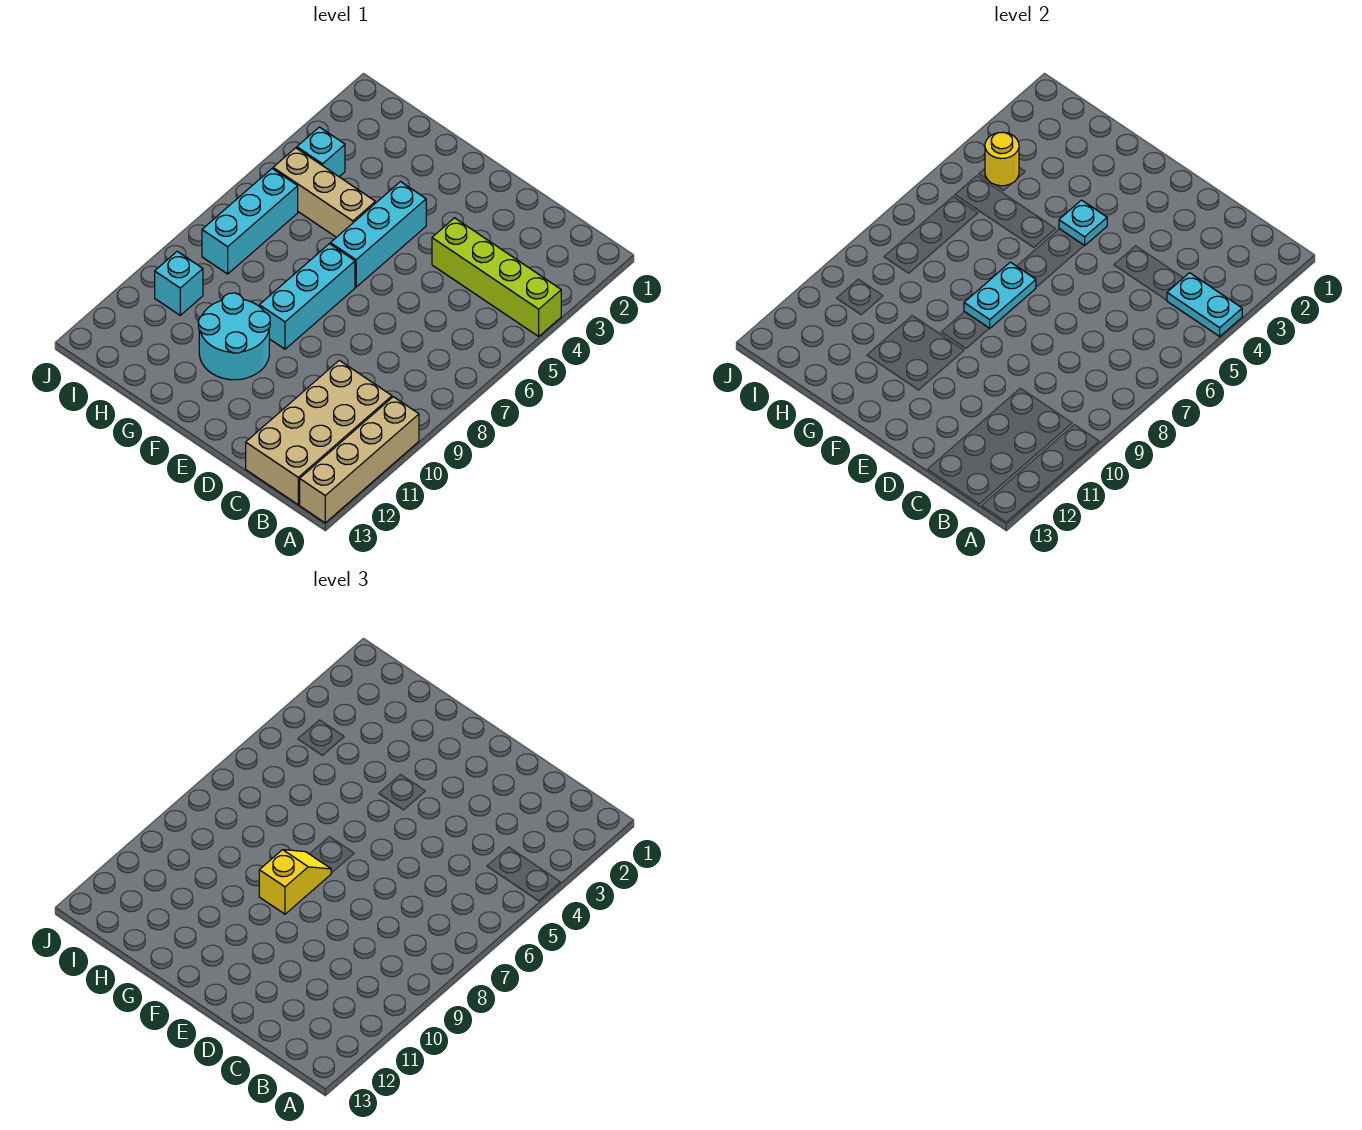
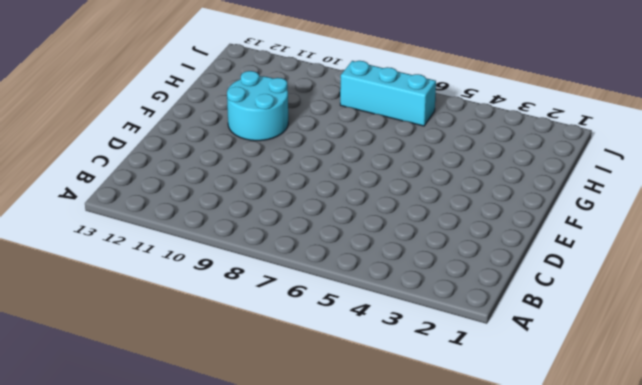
none -> lime brick A4:D4 level 1
none -> tan brick A10:A13 level 1
none -> tan brick B10:C13 level 1

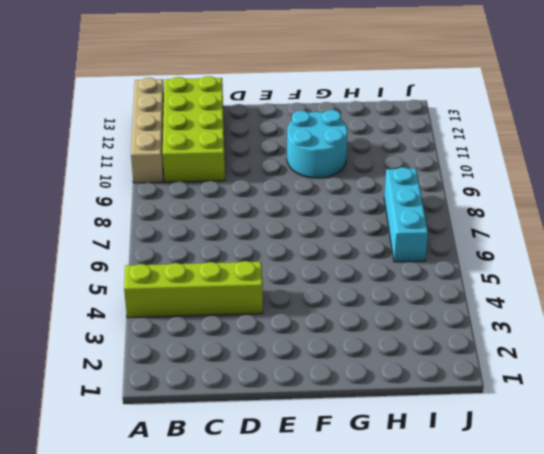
lime brick B10:C13 level 1 -> tan brick B10:C13 level 1
none -> cyan brick F4:F6 level 1
none -> cyan brick F7:F9 level 1
none -> tan brick G5:I5 level 1

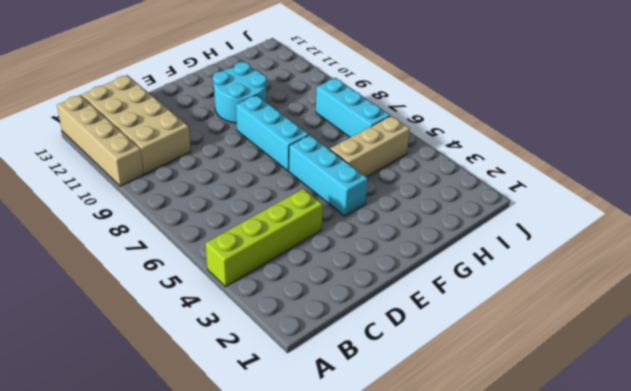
none -> cyan brick I4 level 1
none -> cyan brick I10 level 1
none -> cyan plate A4:B4 level 2

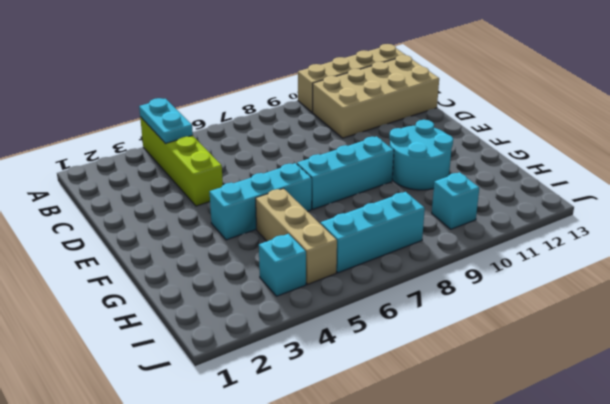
none -> cyan plate F4 level 2
none -> cyan plate F7:F8 level 2
none -> yellow round brick I4 level 2

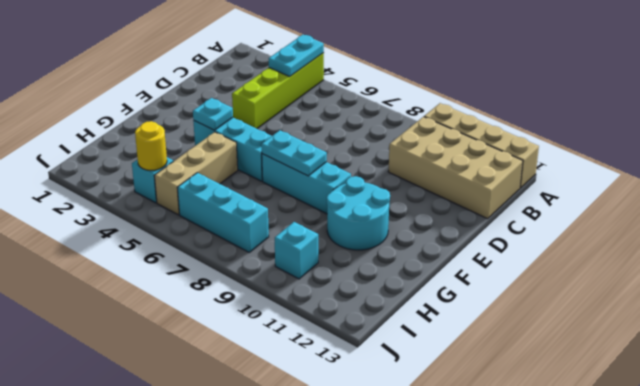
none -> yellow slope F8:F9 level 3 top 9

